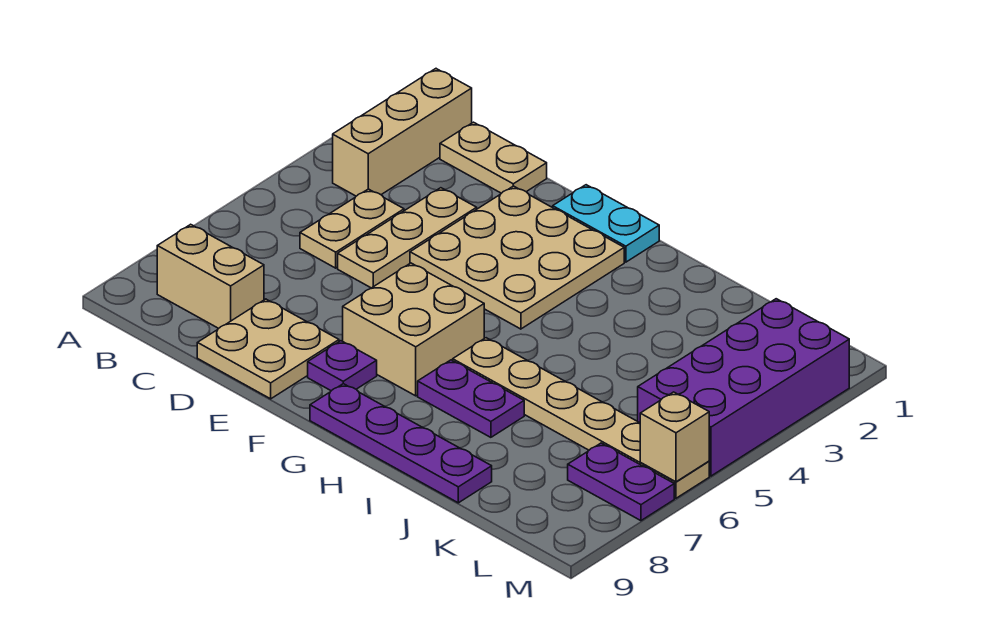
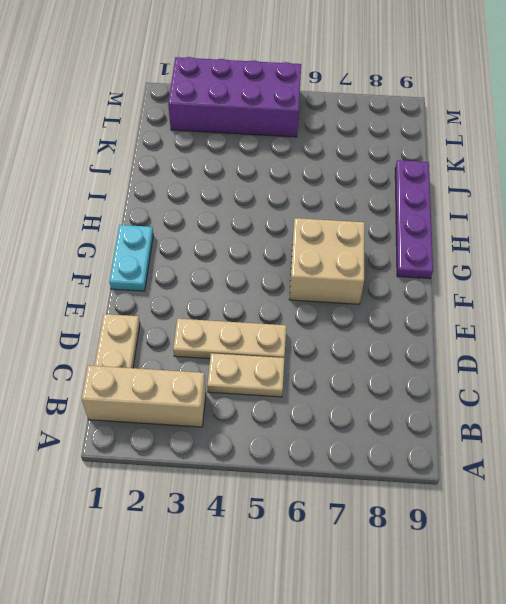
none -> tan brick B8:C8 level 1
none -> tan plate D8:E9 level 1
none -> tan plate E2:G4 level 1

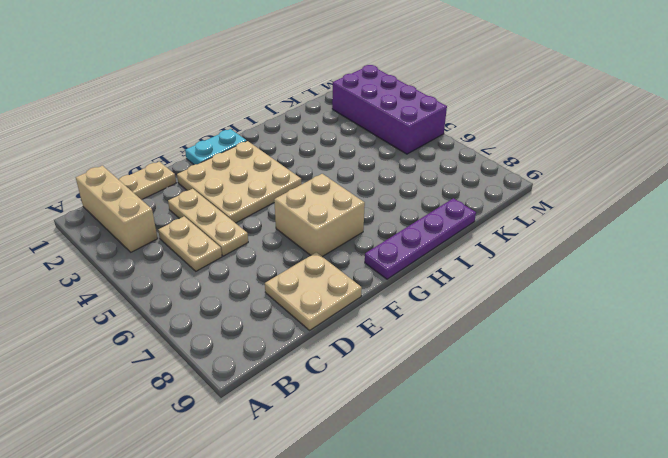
none -> tan brick B8:C8 level 1
none -> purple plate F8 level 1
none -> tan plate H6:M6 level 1

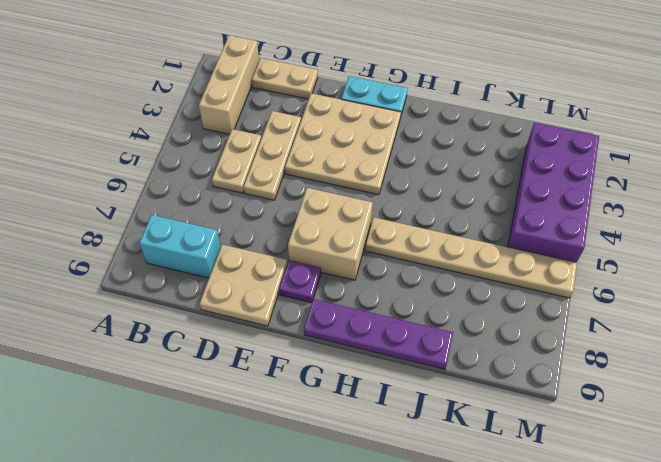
cyan brick B8:C8 level 1 -> tan brick B8:C8 level 1
none -> purple plate H7:I7 level 1
none -> purple plate L7:M7 level 1
none -> tan brick M6 level 2

